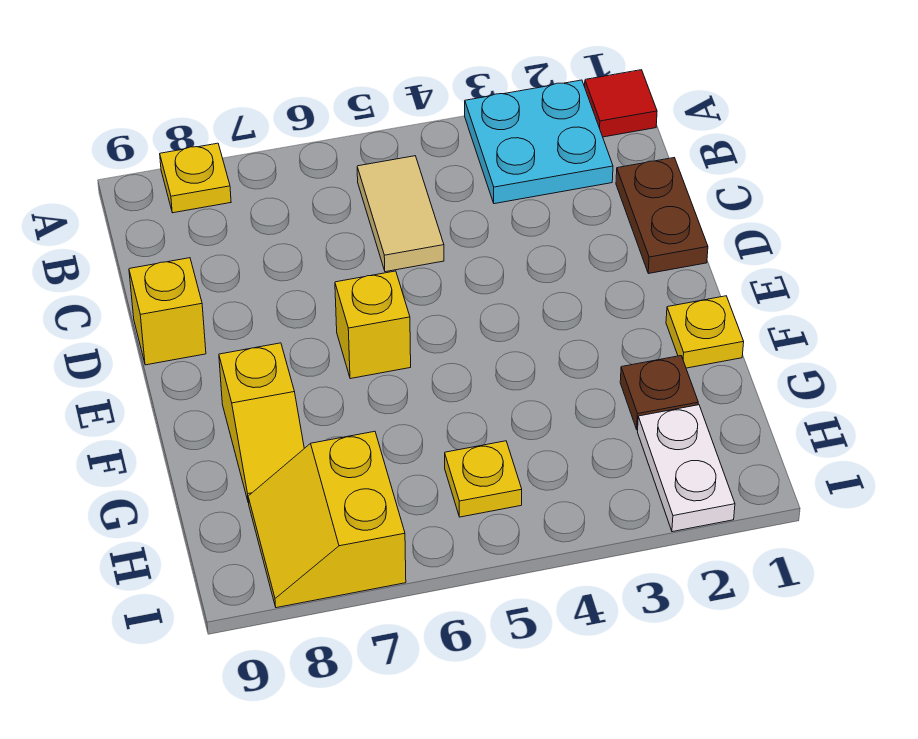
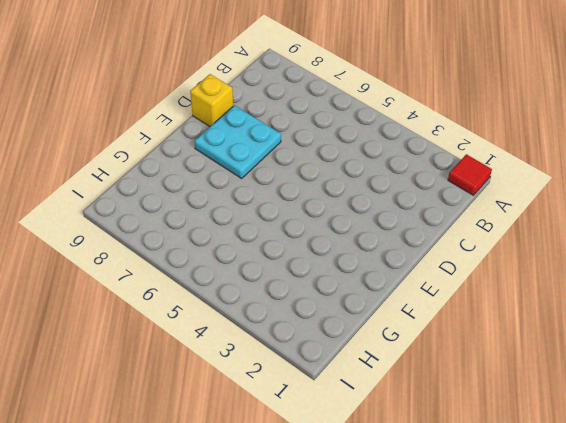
cyan plate D7:E8 level 1 -> cyan plate A2:B3 level 1
none -> yellow plate A8 level 1
none -> tan tile B5:C5 level 1
none -> brown plate C1:D1 level 1

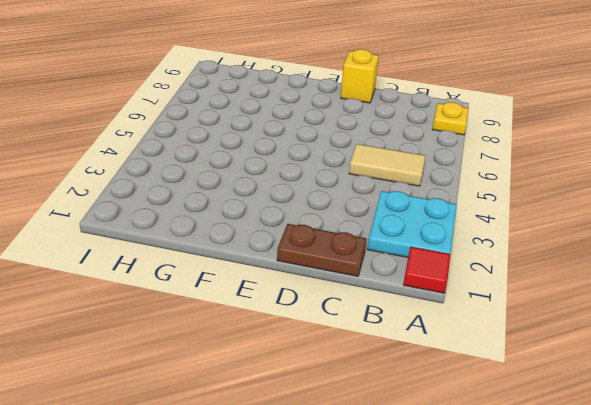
none -> yellow brick E6 level 1
none -> yellow plate F1 level 1
none -> yellow slope F8:G8 level 1 top F

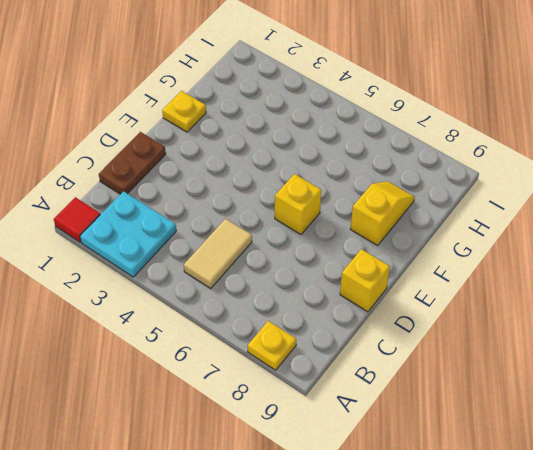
none -> brown plate G2 level 1
none -> white plate H2:I2 level 1
none -> yellow plate H5 level 1

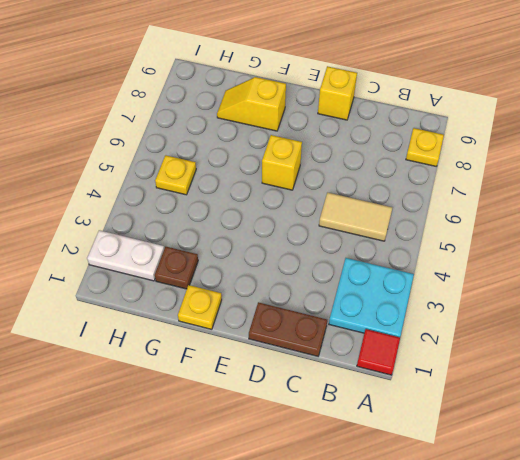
none -> yellow slope H7:I8 level 1 top 7

